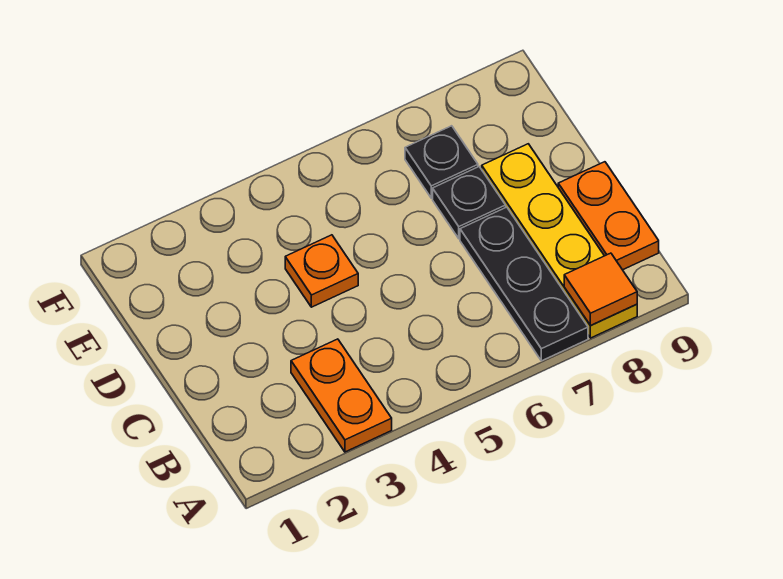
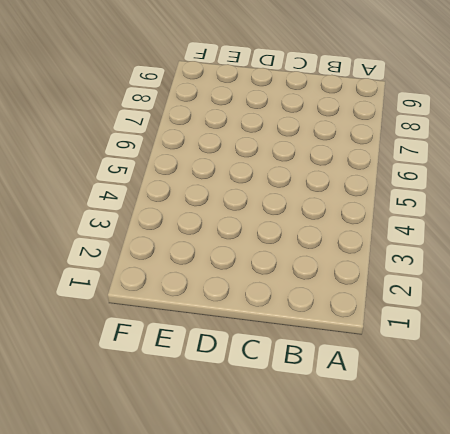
none -> orange plate A3:B3 level 1
none -> black plate A7:C7 level 1

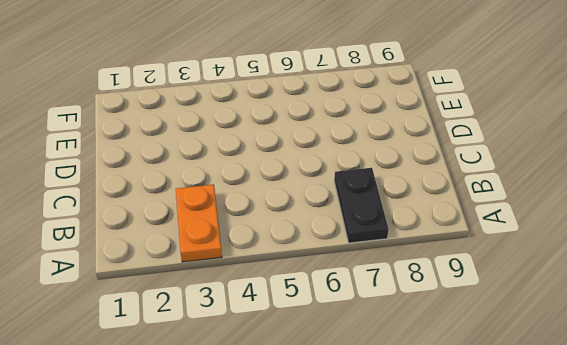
black plate A7:B7 level 1 -> black plate A7:C7 level 1
none -> yellow plate A8:D8 level 1
none -> orange plate B9:C9 level 1

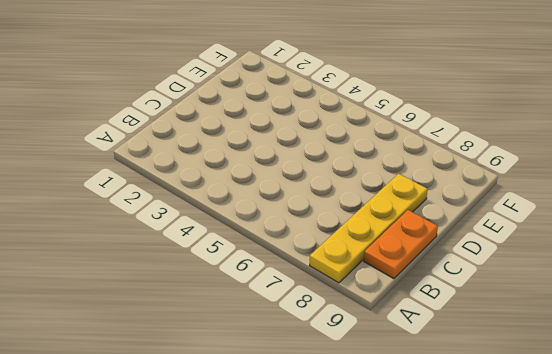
none -> orange plate A3:B3 level 1
none -> black plate A7:C7 level 1

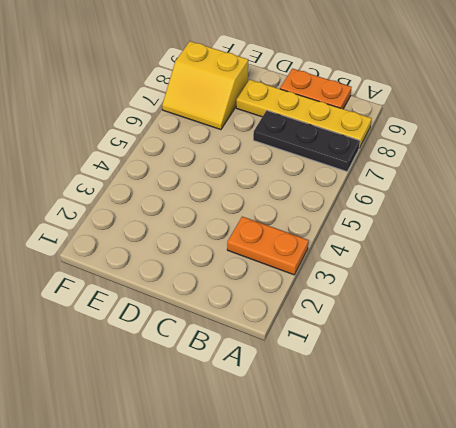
yellow slope E7:F8 level 1 top 8 -> black plate E7 level 1
none -> orange plate D4 level 1
none -> black plate D7 level 1

